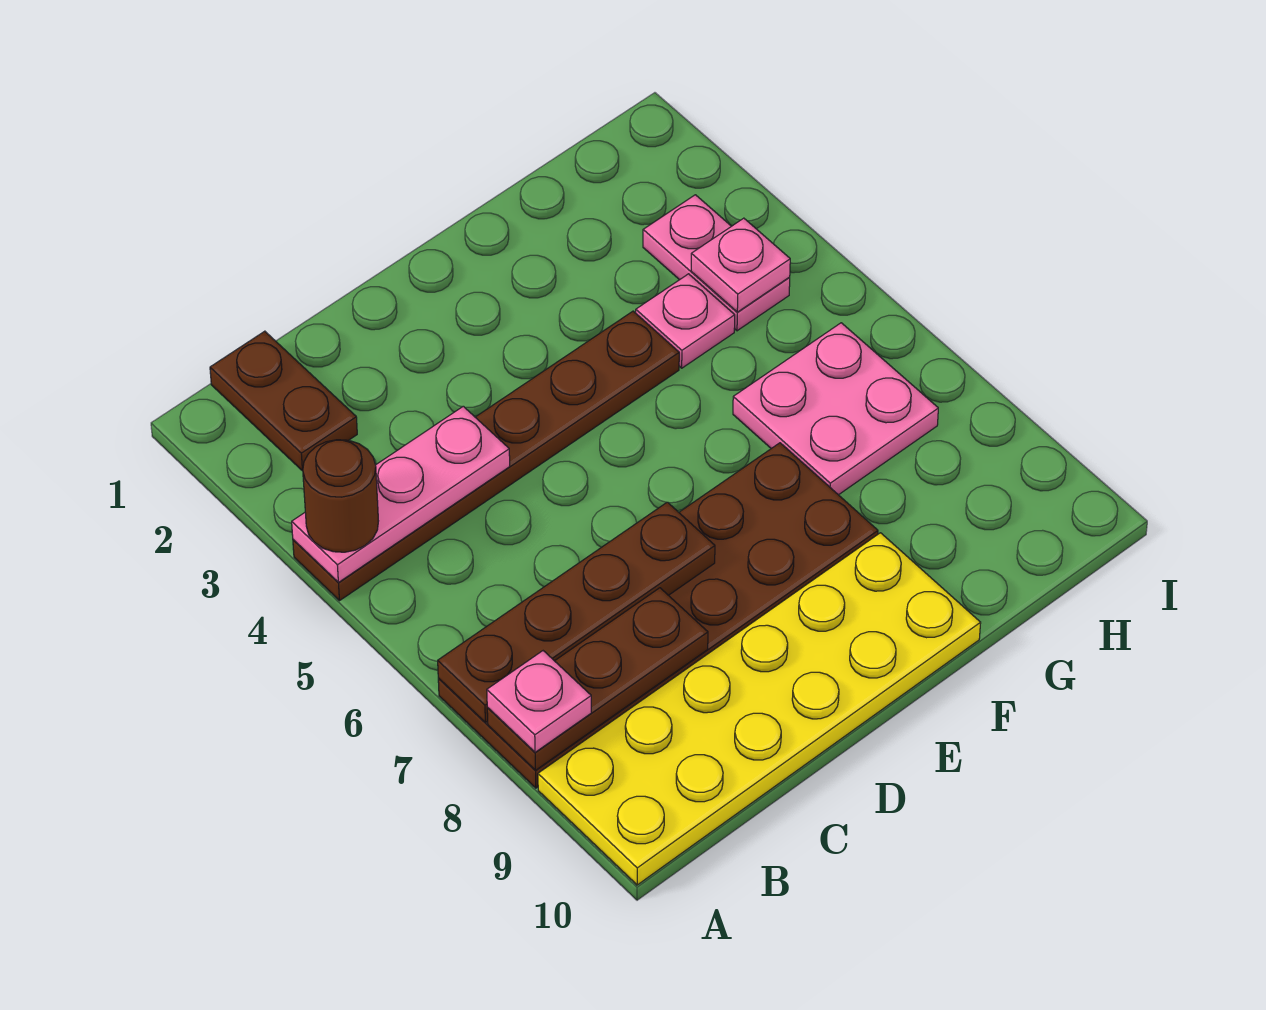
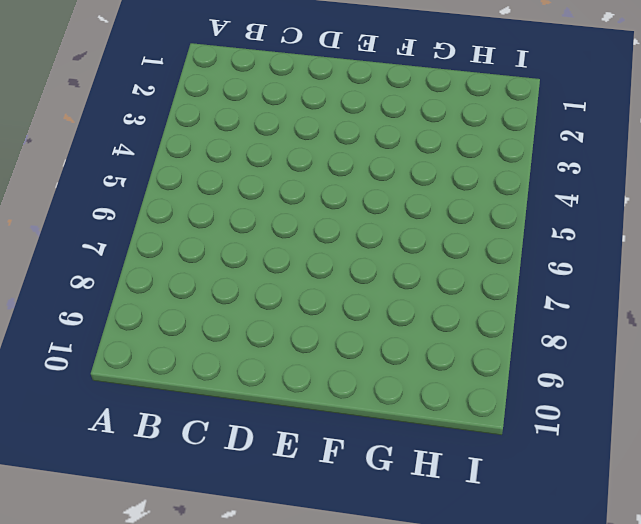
none -> brown plate A4:F4 level 1
none -> brown plate A7:F8 level 1
none -> yellow plate A9:F10 level 1

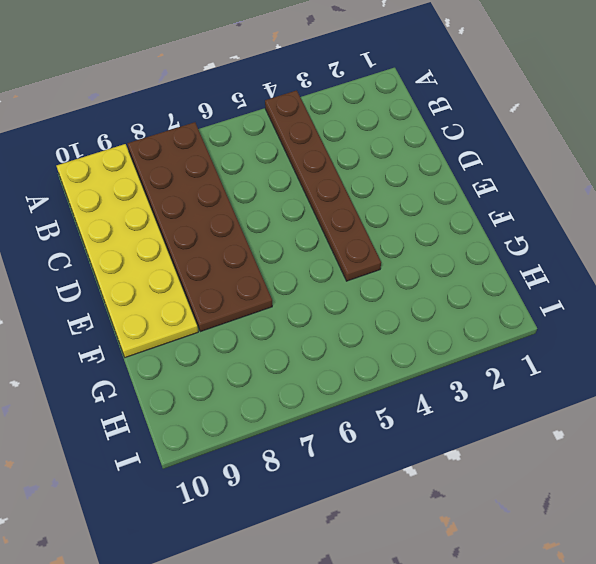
none -> brown plate B1:B2 level 1
none -> pink plate G4 level 1
none -> pink plate G6:H7 level 1

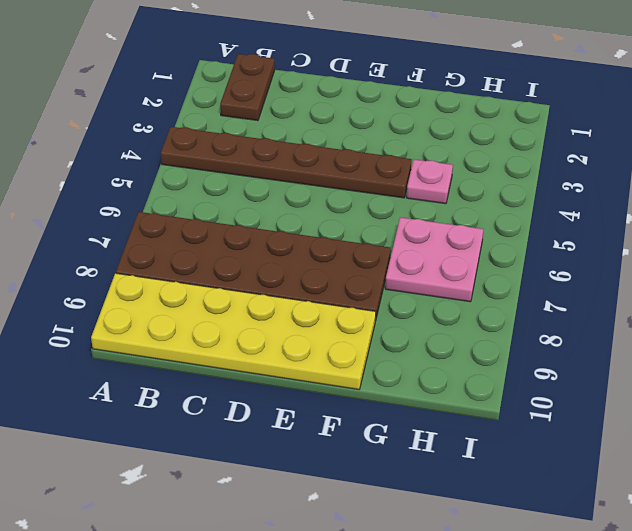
none -> pink plate H3:H4 level 1
none -> pink plate A4:C4 level 2
none -> brown plate A7:D7 level 2

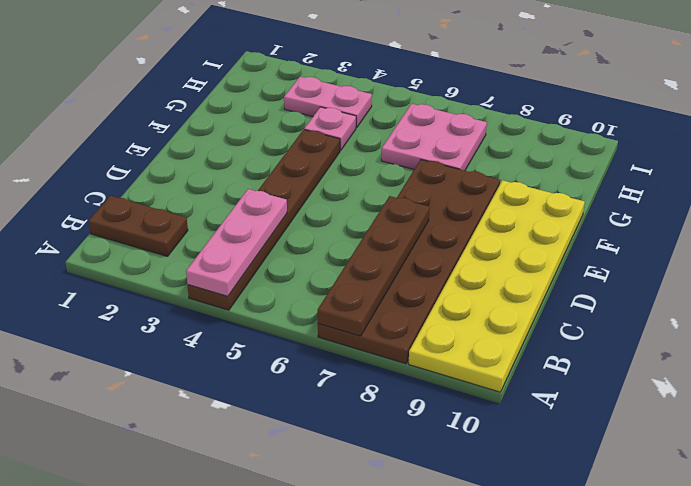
none -> brown plate A8:C8 level 2
none -> pink plate H4 level 2
none -> brown round brick A4 level 3

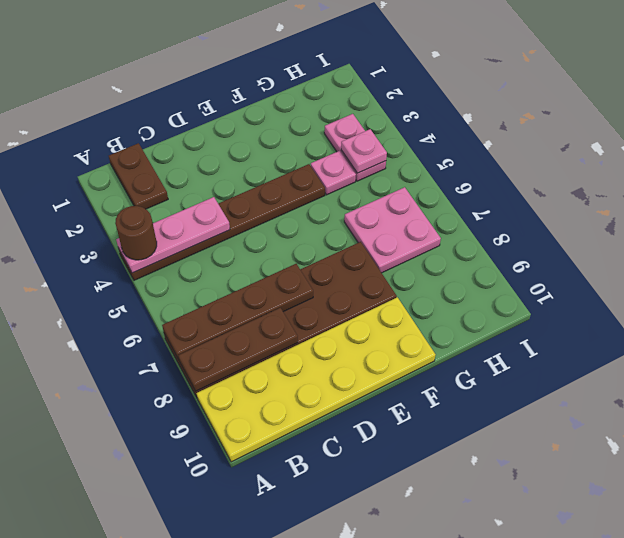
none -> pink plate A8 level 3

